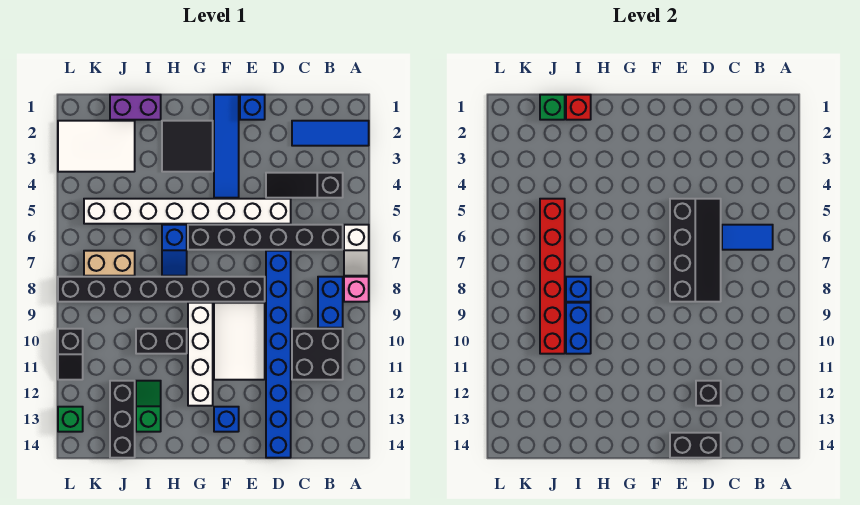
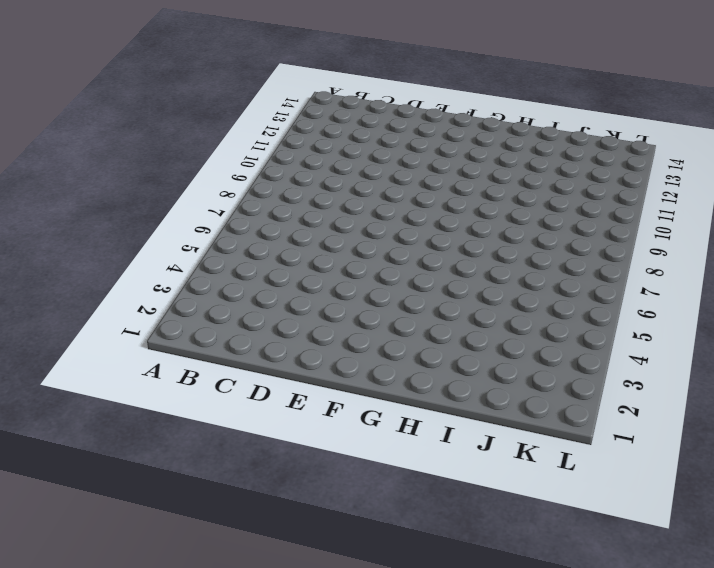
none -> blue tile A2:C2 level 1
none -> white slope A6:A7 level 1 top 6
none -> pink brick A8 level 1
none -> black slope B4:D4 level 1 top B

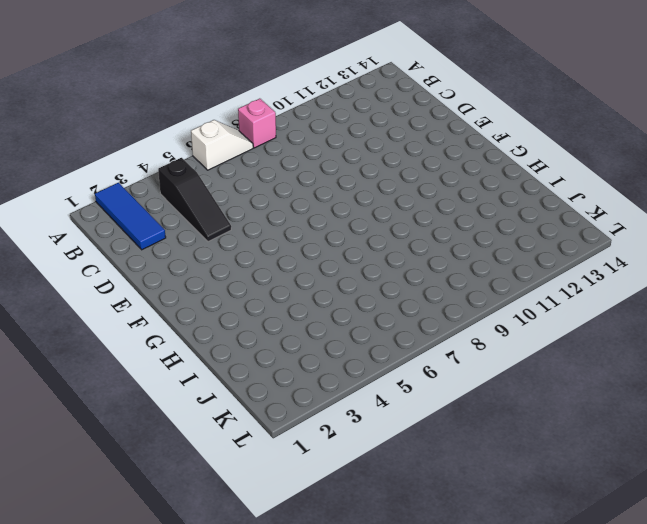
none -> black brick B6:G6 level 1
none -> blue brick B8:B9 level 1
none -> black brick B10:C11 level 1
none -> white brick D5:K5 level 1

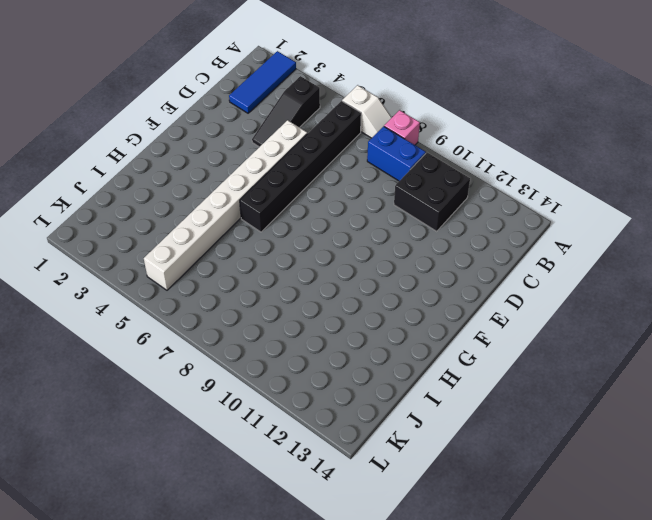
none -> blue brick D7:D14 level 1
none -> blue brick E1 level 1
none -> black brick E8:L8 level 1
none -> white tile E9:F11 level 1

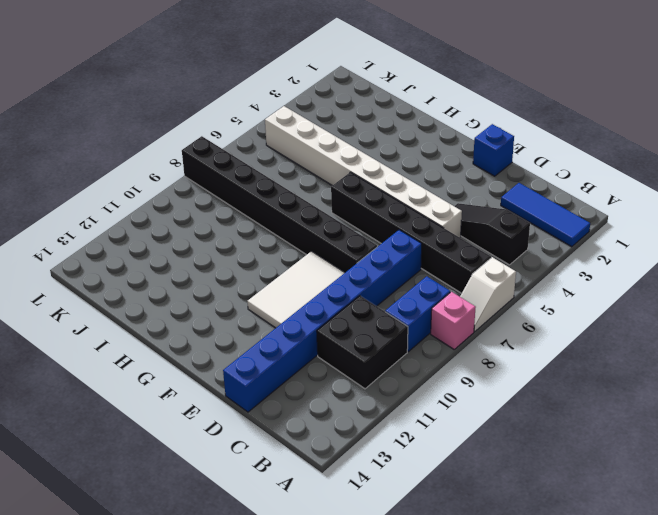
none -> blue tile F1:F4 level 1
none -> blue brick F13 level 1
none -> black tile G2:H3 level 1
none -> white brick G9:G12 level 1

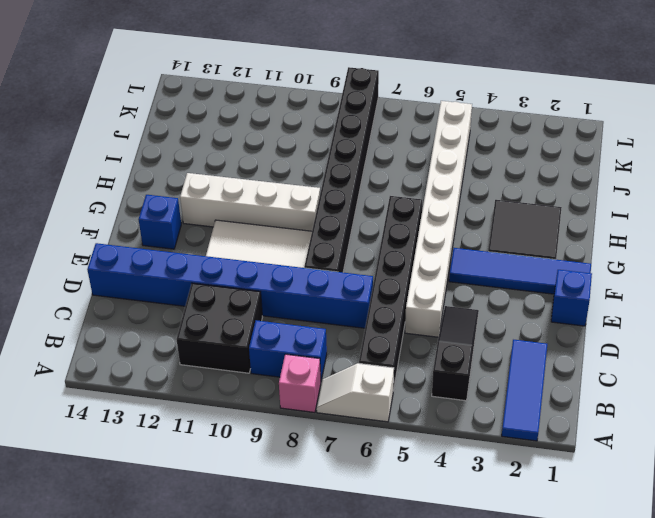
none -> blue slope H6:H7 level 1 top 6
none -> black brick H10:I10 level 1
none -> purple brick I1:J1 level 1
none -> green slope I12:I13 level 1 top 13

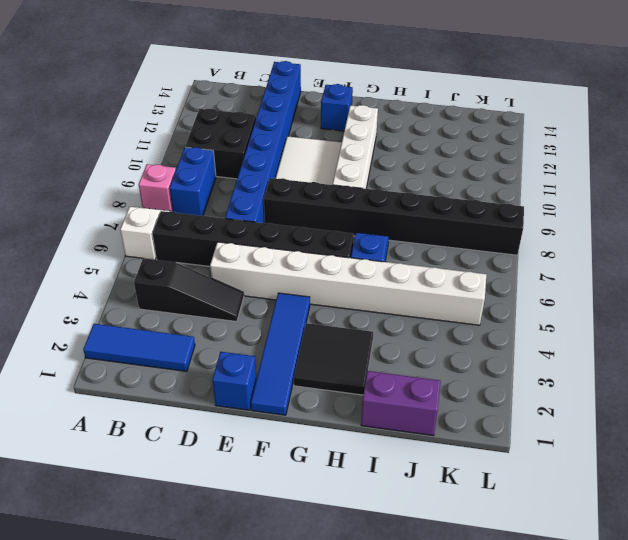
none -> black brick H10:I10 level 1
none -> green slope I12:I13 level 1 top 13
none -> white tile J2:L3 level 1
none -> tan brick J7:K7 level 1

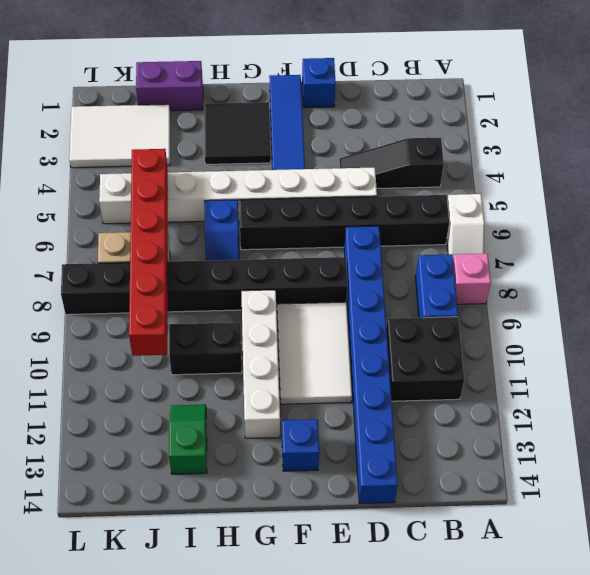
none -> blue tile A2:C2 level 1
none -> black brick J12:J14 level 1
none -> black slope L10:L11 level 1 top 10
none -> green brick L13 level 1

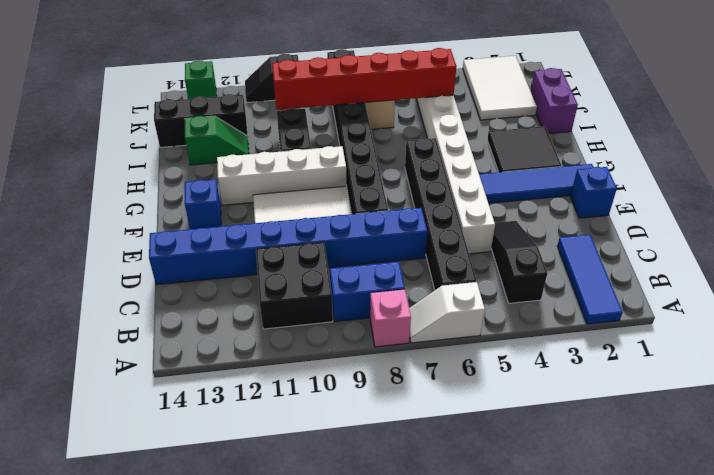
none -> blue slope H6:H7 level 1 top 6
none -> blue tile B6:C6 level 2
none -> black slope D5:E8 level 2 top E
none -> black brick D12 level 2

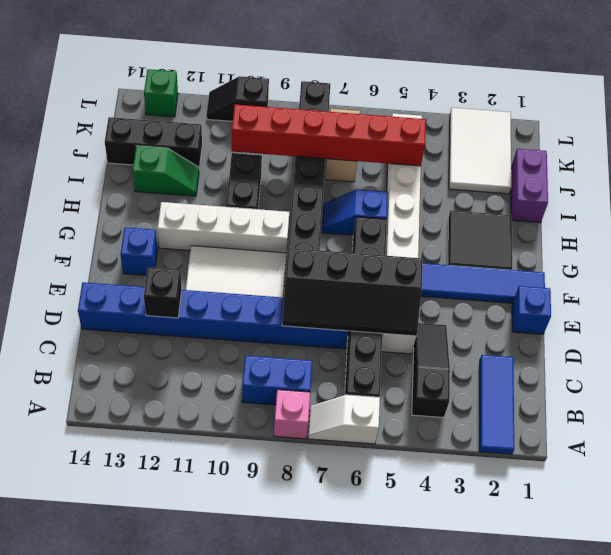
none -> black brick B10:C11 level 1
none -> blue tile B6:C6 level 2
none -> black brick D14:E14 level 2
none -> red brick I1 level 2

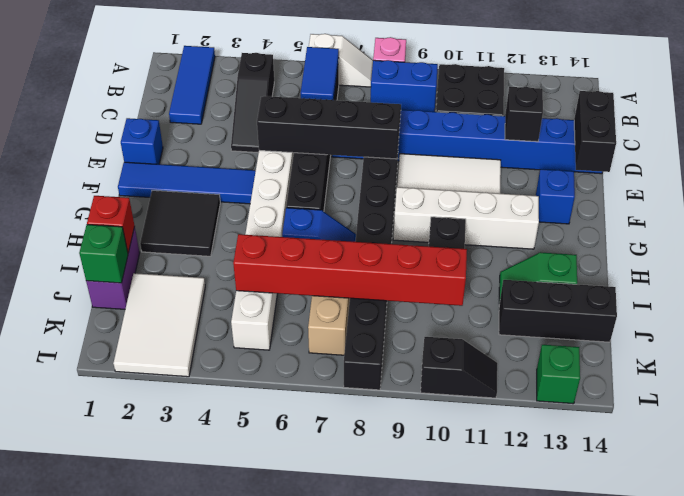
none -> blue brick I8 level 2
none -> blue brick I9:I10 level 2

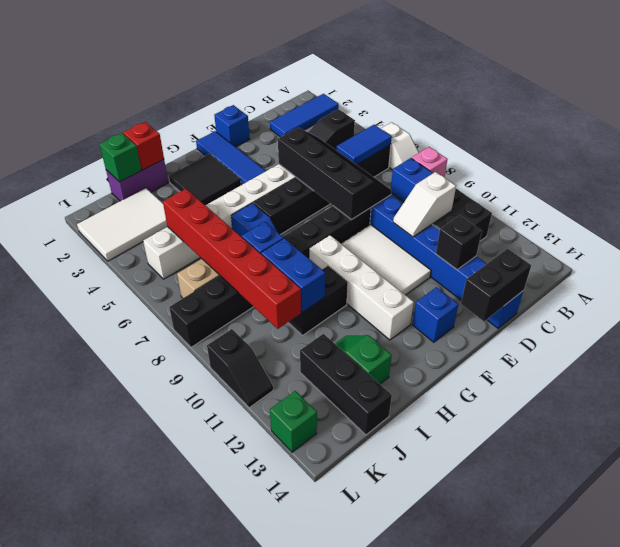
white slope C10:D10 level 2 top C -> none

